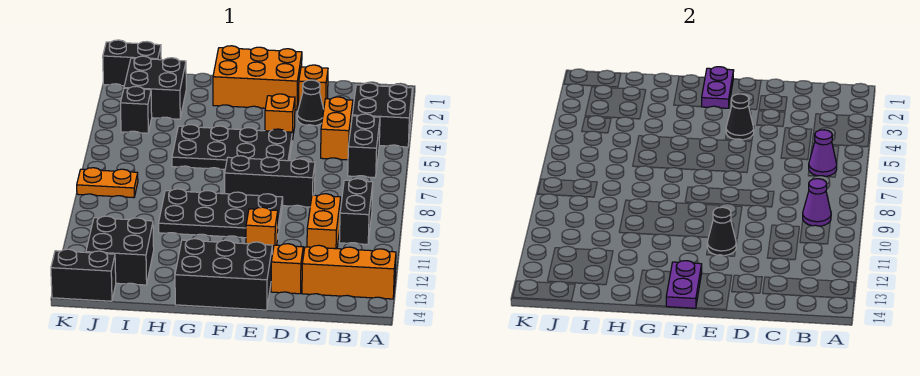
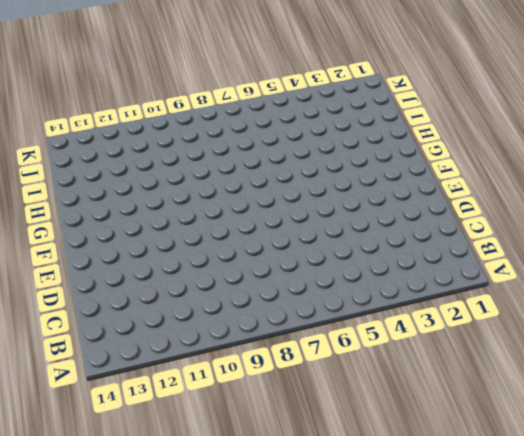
none -> black brick A3:B4 level 1
none -> orange brick A13:C13 level 1
none -> black brick B5:B6 level 1

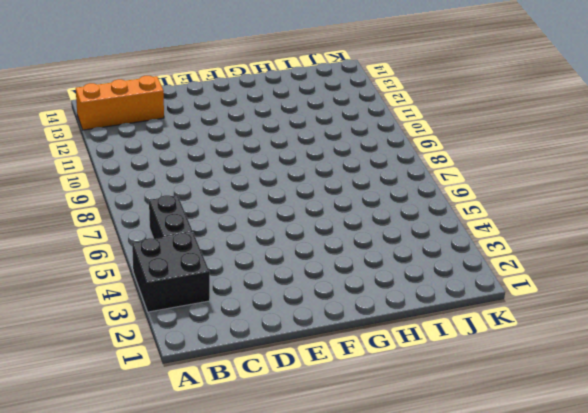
none -> black brick B9:B10 level 1
none -> orange brick C4:C5 level 1
none -> orange brick C10:C11 level 1

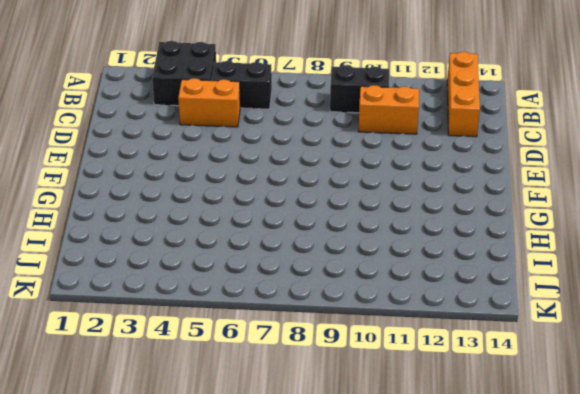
none -> orange brick D2 level 1
none -> black cone D3 level 1
none -> black brick D8:F8 level 1

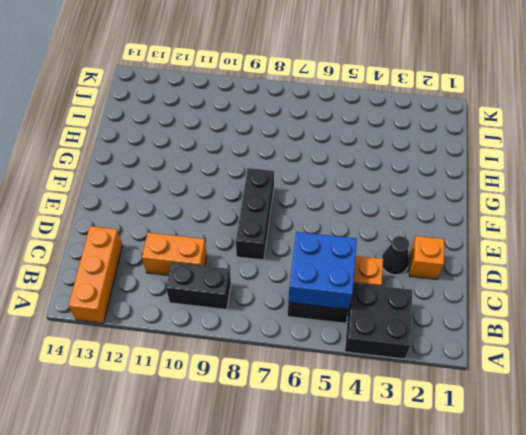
blue brick B5:C6 level 2 -> purple cone B6 level 2
none -> orange brick D13 level 1
none -> orange brick E1:G2 level 1
none -> orange brick E4 level 1

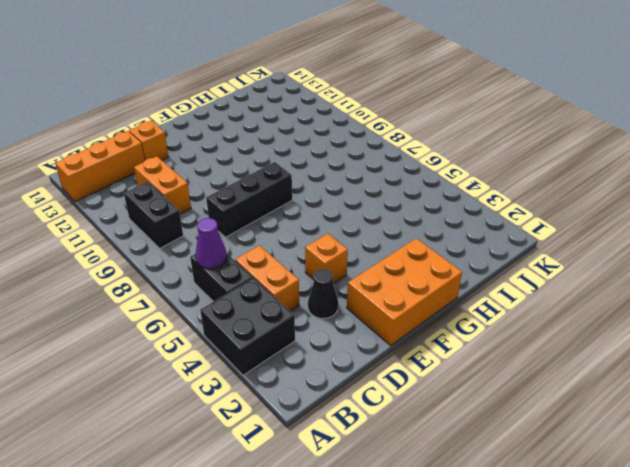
none -> orange brick D2 level 1
none -> black plate E5:H6 level 1
none -> black plate E9:H10 level 1

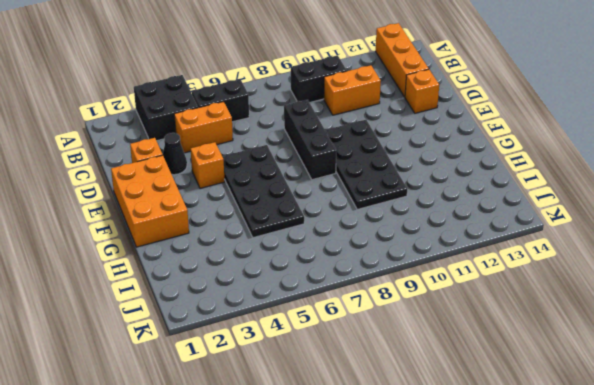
none -> orange brick E11 level 1
none -> black brick E13:G14 level 1
none -> black brick I2:J3 level 1

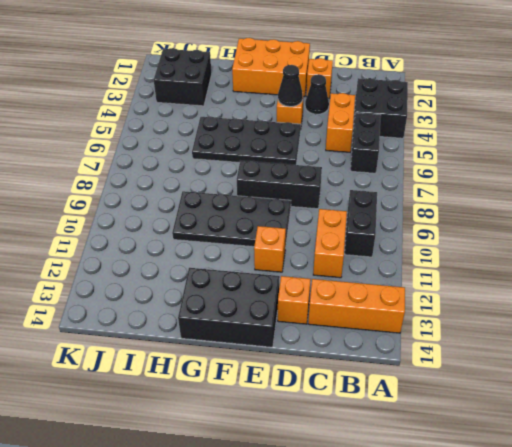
none -> black brick I12:J13 level 1
none -> black brick J1:K1 level 1
none -> black brick J4 level 1

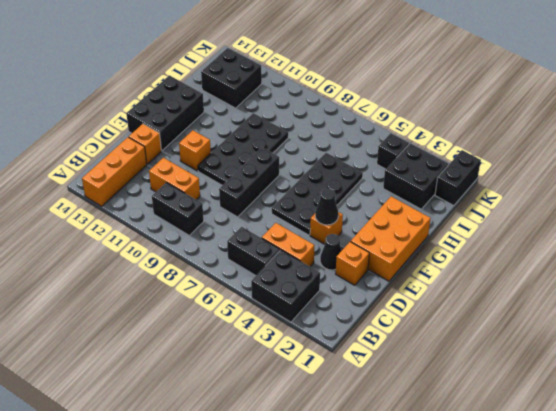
none -> orange plate J8:K8 level 1
none -> black brick J14:K14 level 1
none -> purple cone B6 level 2

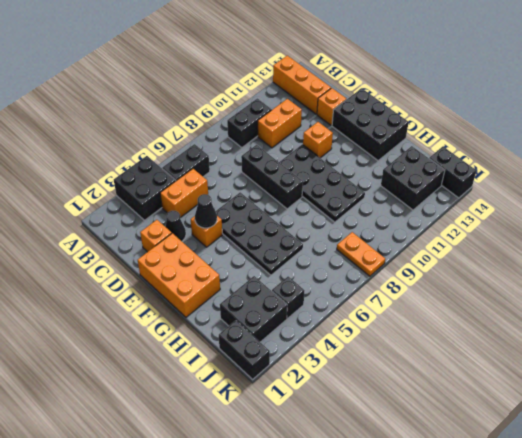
none -> purple cone B6 level 2
none -> purple cone B9 level 2
none -> black cone E11 level 2

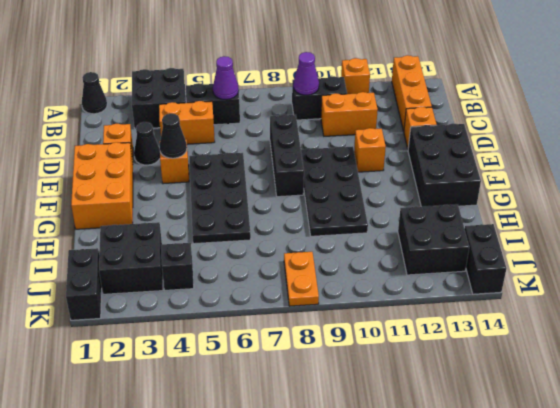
black cone A1 level 1 -> black cone E11 level 2
orange brick A11 level 1 -> none
none -> purple plate F1:F2 level 2
none -> purple plate F13:F14 level 2

